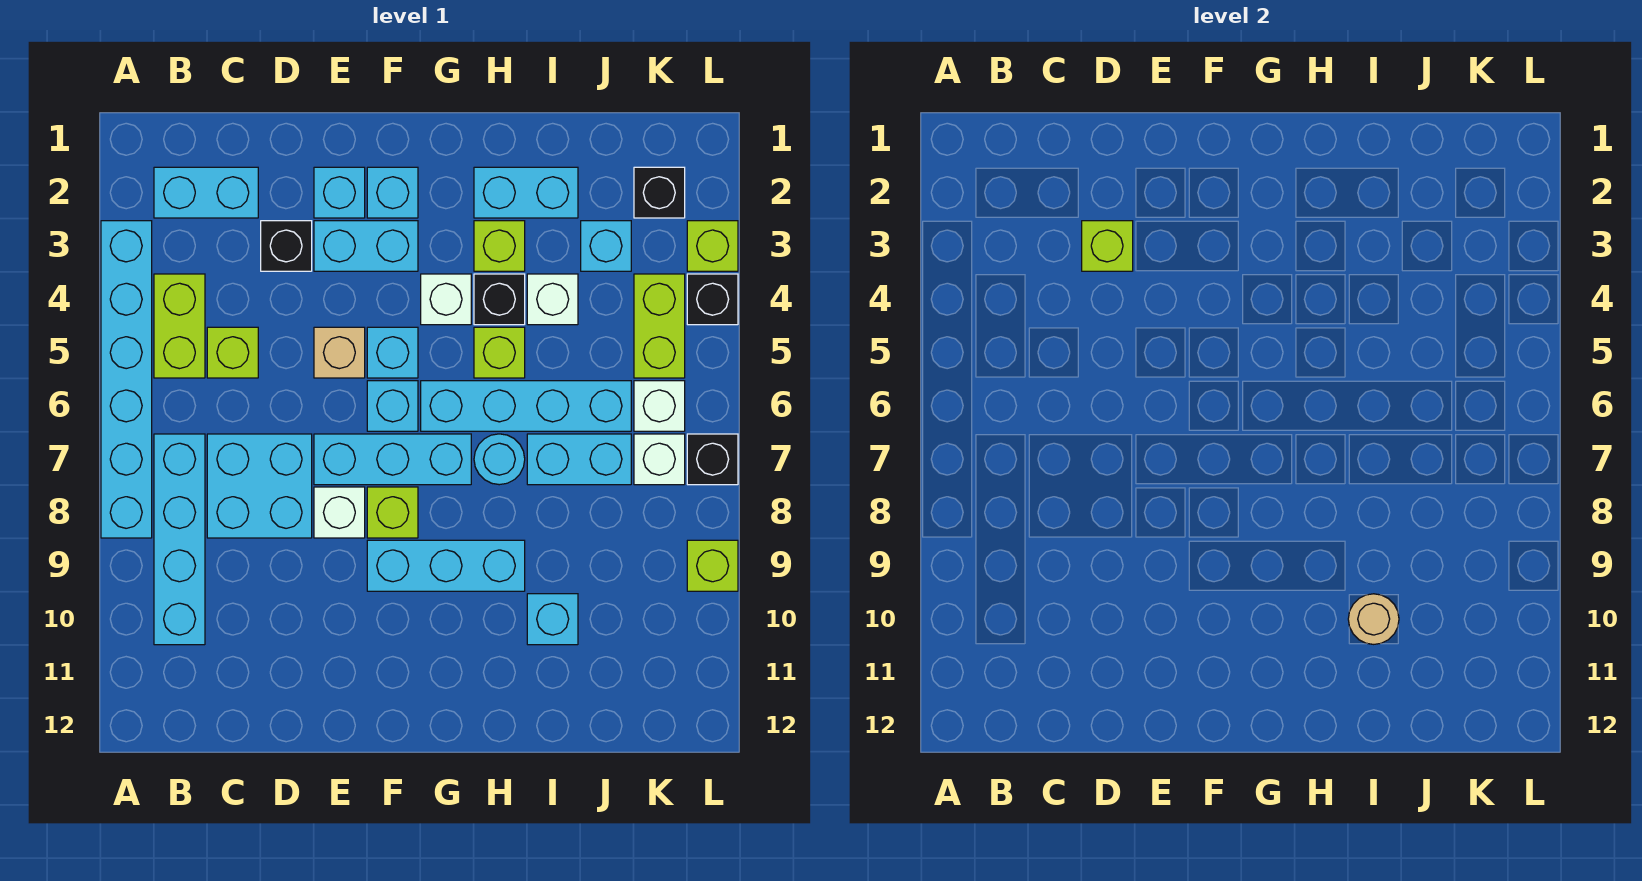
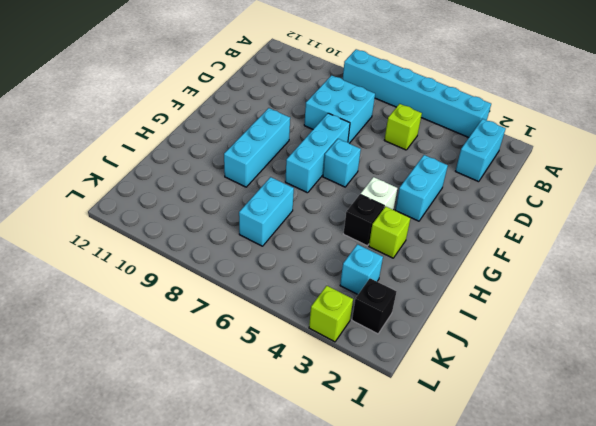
none -> lime brick B4:B5 level 1
none -> cyan brick B7:B10 level 1
none -> black brick D3 level 1
none -> cyan brick E2 level 1

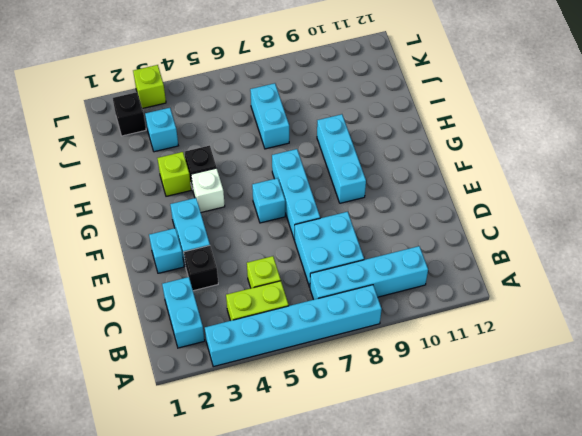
none -> tan brick E5 level 1
none -> white brick E8 level 1
none -> cyan brick F2 level 1
none -> cyan brick F5 level 1

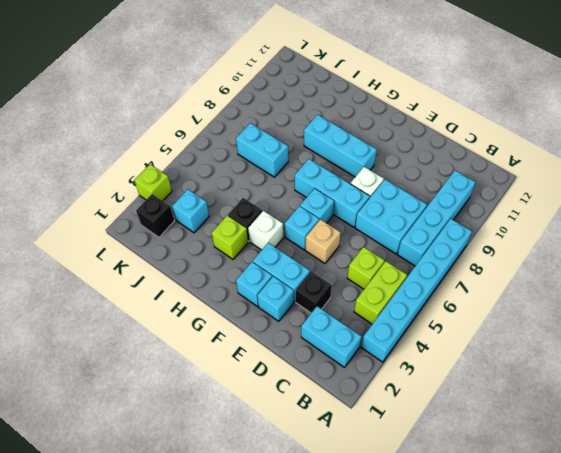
none -> lime brick F8 level 1
none -> cyan brick G6:J6 level 1
none -> cyan brick H2:I2 level 1
none -> lime brick H5 level 1

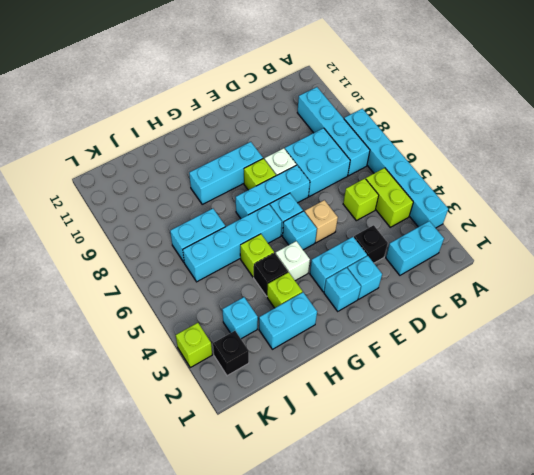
none -> cyan round brick H7 level 1
none -> white brick I4 level 1
none -> cyan brick I10 level 1
none -> lime brick K4:K5 level 1

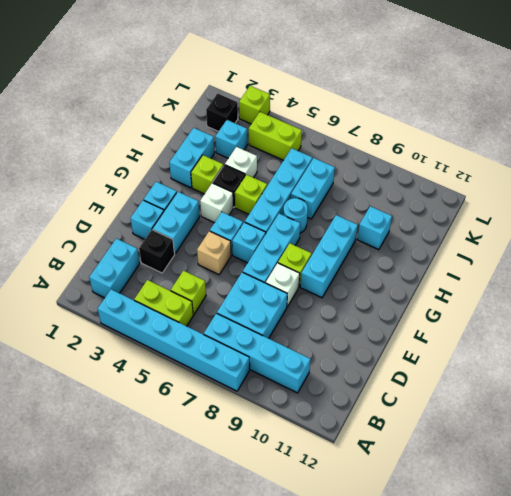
none -> white brick K6 level 1
none -> white brick K7 level 1
none -> black brick L4 level 1
none -> black brick L7 level 1

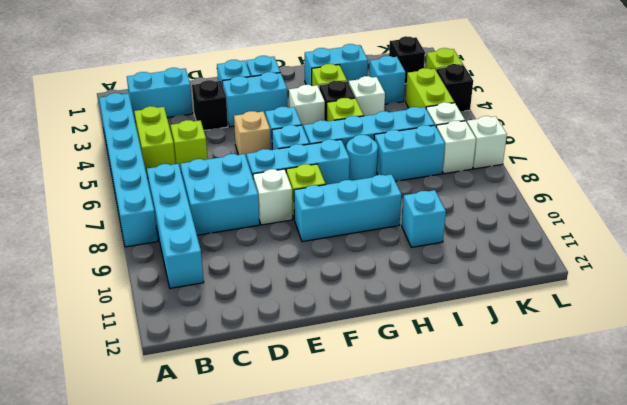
white brick L7 level 1 -> black brick L7 level 1
none -> lime brick L9 level 1
none -> lime brick D3 level 2
none -> tan round brick I10 level 2

